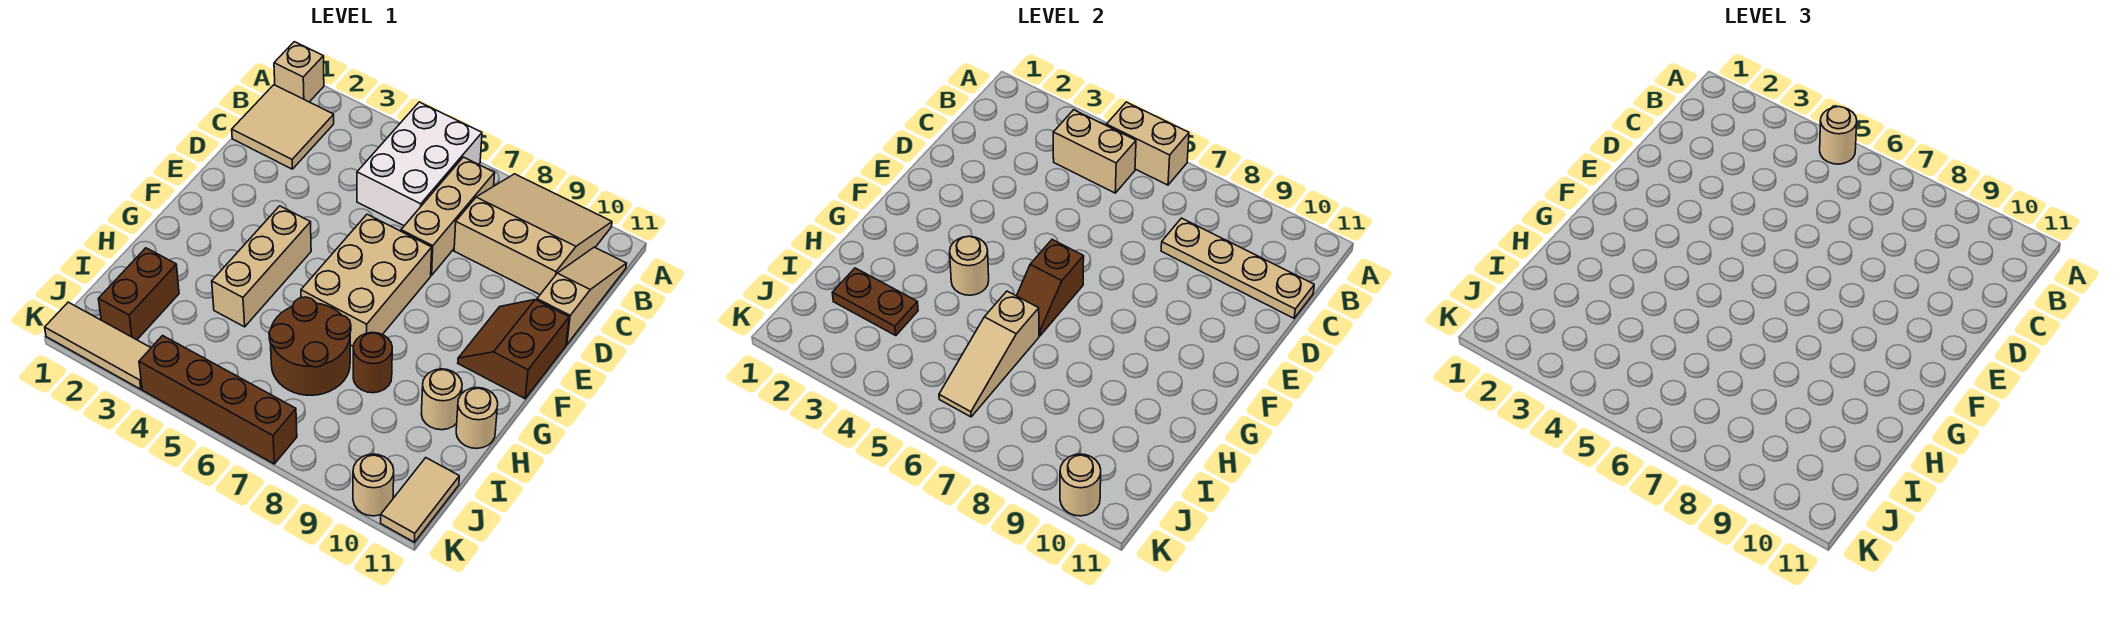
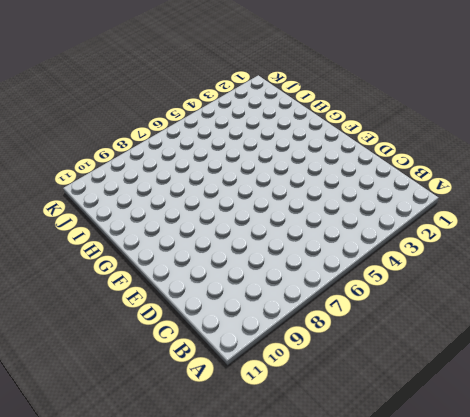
none -> tan brick A1 level 1
none -> white brick A5:C6 level 1
none -> tan slope A8:C10 level 1 top C

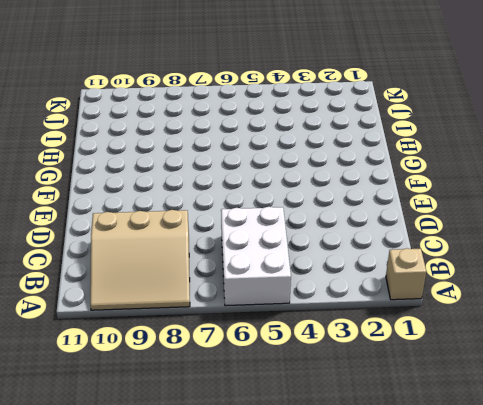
none -> tan tile B1:C2 level 1
none -> tan brick B7:D7 level 1
none -> tan slope B11:D11 level 1 top D

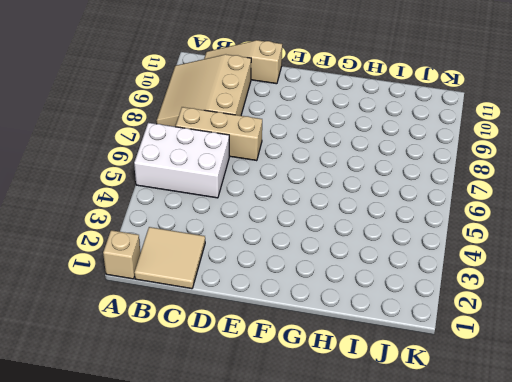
none -> tan brick E6:G7 level 1
none -> brown slope E10:F11 level 1 top 11
none -> tan brick F4:H4 level 1

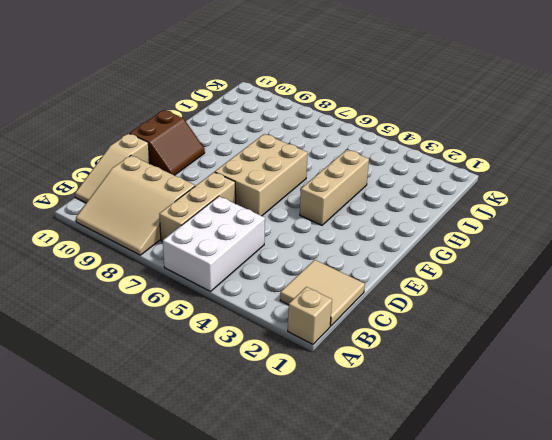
none -> brown round brick H6:I7 level 1
none -> brown round brick H8 level 1
none -> tan round brick H10 level 1

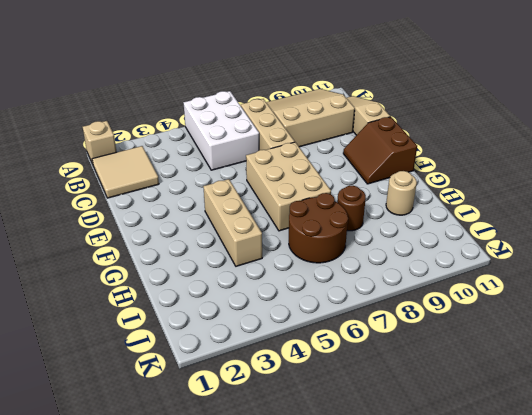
none -> tan round brick H11 level 1
none -> brown brick I2:J2 level 1
none -> tan tile J11:K11 level 1

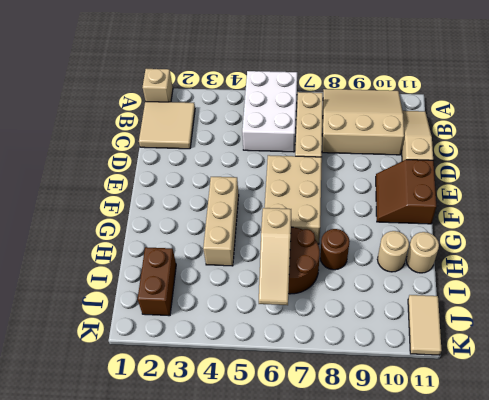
none -> tan tile K1:K3 level 1
none -> brown brick K4:K7 level 1
none -> tan round brick K10 level 1

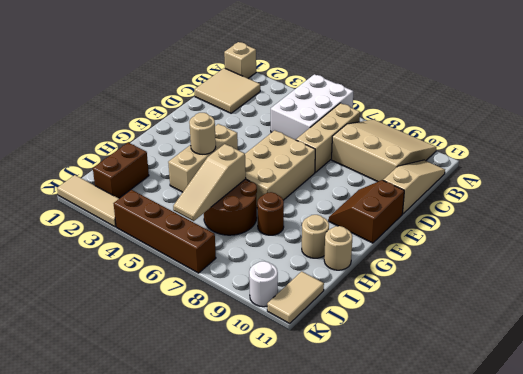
white round brick K10 level 1 -> tan round brick K10 level 1
none -> tan brick A5:A6 level 2
none -> tan brick B4:B5 level 2
none -> tan plate C8:C11 level 2

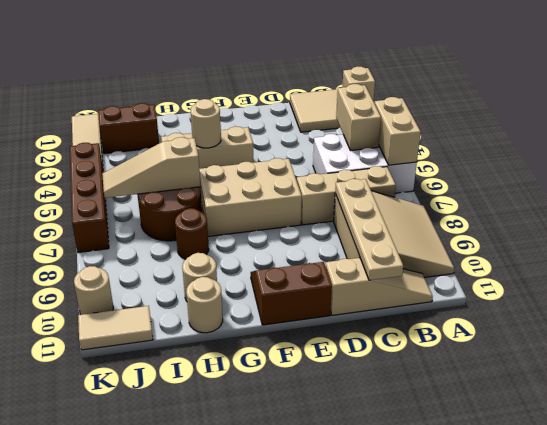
none -> brown slope F6:G6 level 2 top F
none -> brown plate I2:I3 level 2
none -> tan round brick K10 level 2

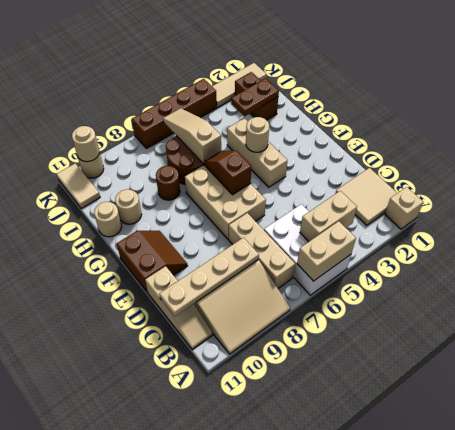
none -> tan round brick A5 level 3

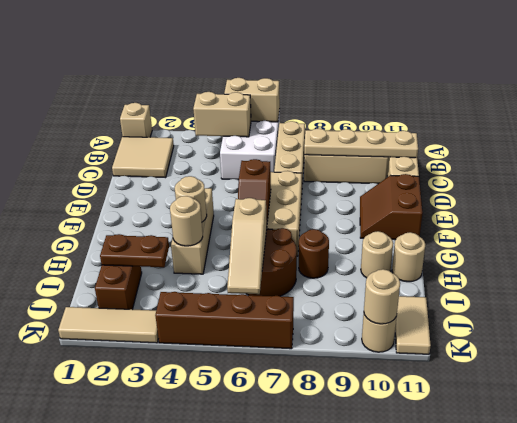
tan round brick H4 level 2 -> tan round brick A5 level 3

